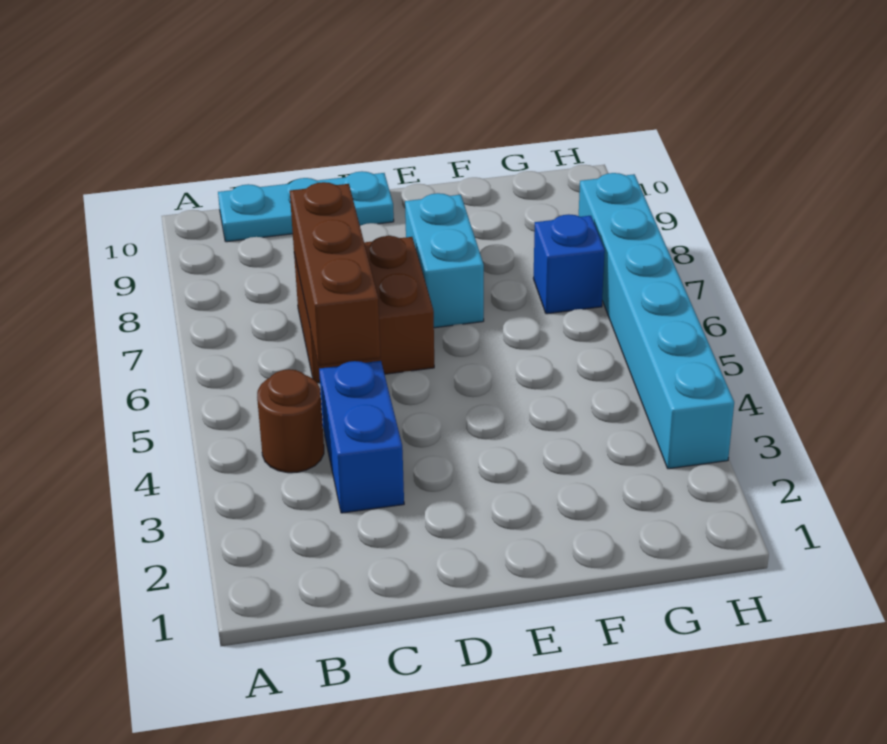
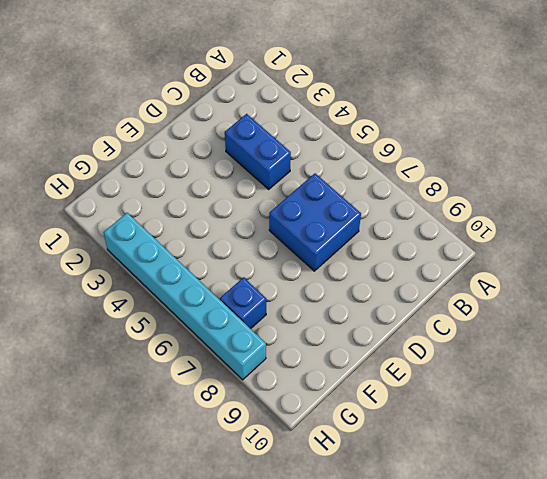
blue brick C6:D7 level 1 -> brown brick C6:D7 level 1
none -> brown round brick B4 level 1
none -> cyan plate B10:D10 level 1

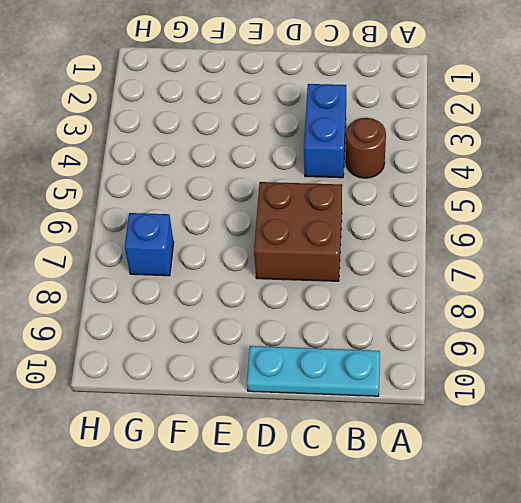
none -> cyan brick E7:E8 level 1
none -> cyan brick H3:H8 level 1

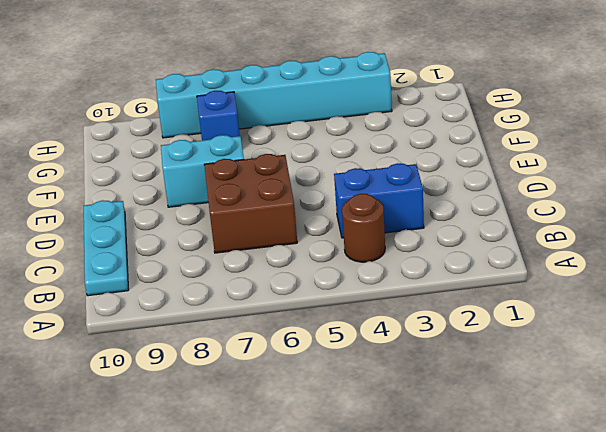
none -> brown brick C5:C7 level 2

